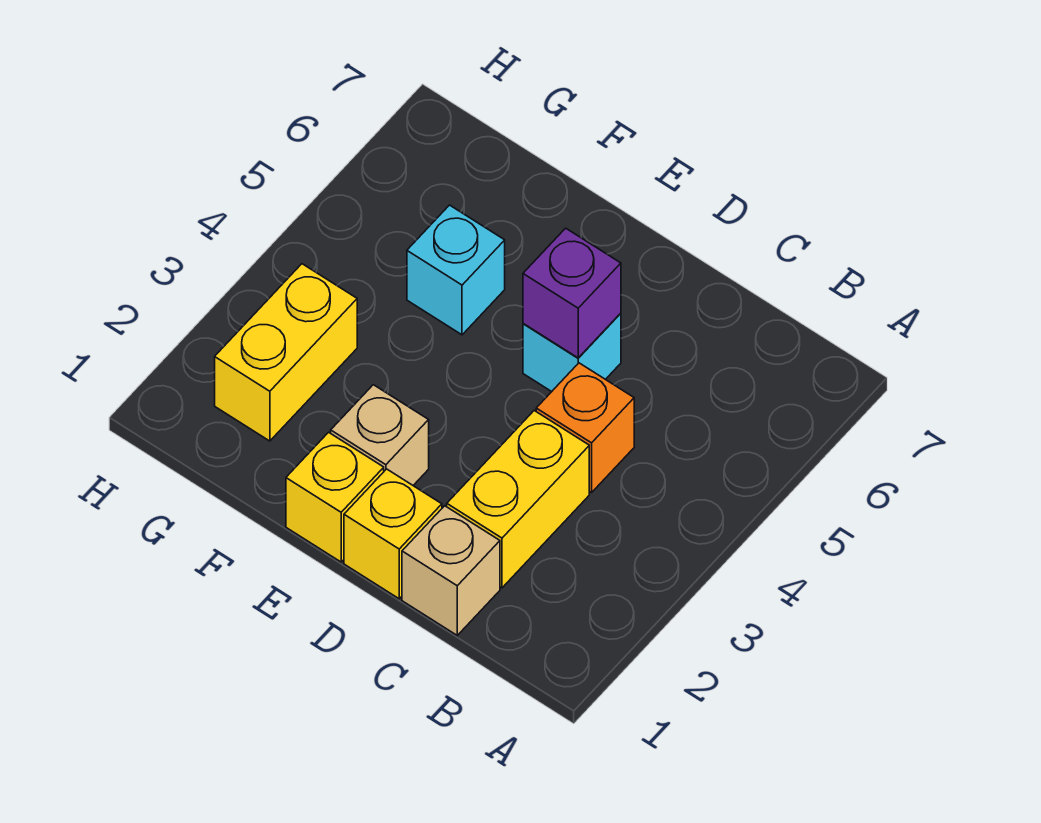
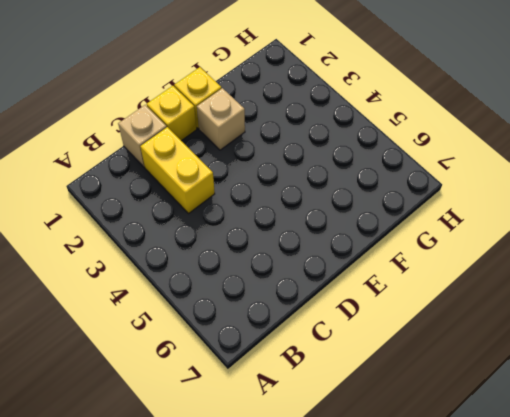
none -> orange brick C4 level 1
none -> cyan brick D5 level 1

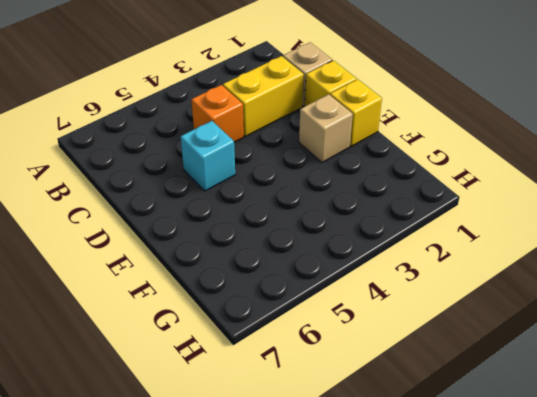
none -> cyan brick F5 level 1
none -> yellow brick G2:G3 level 1

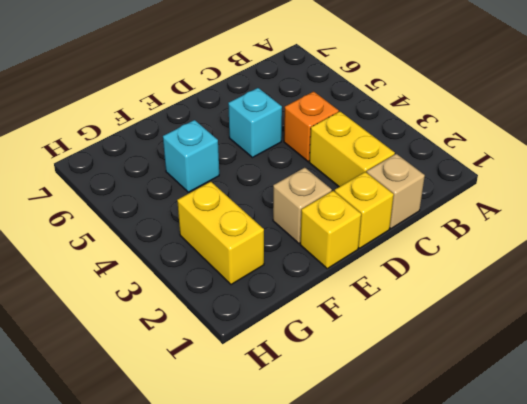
none -> purple brick D5 level 2

